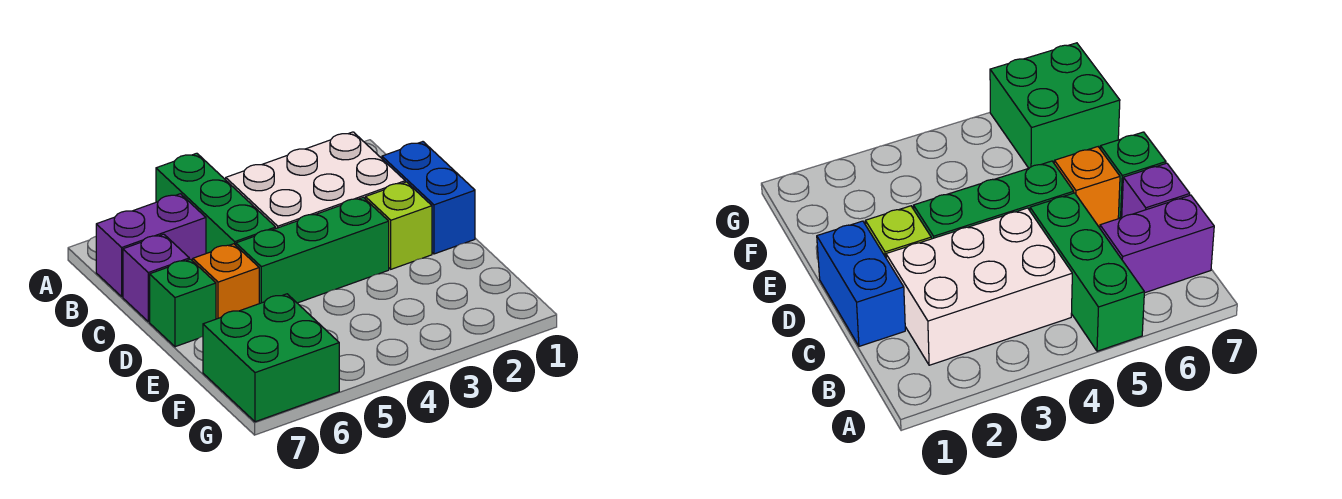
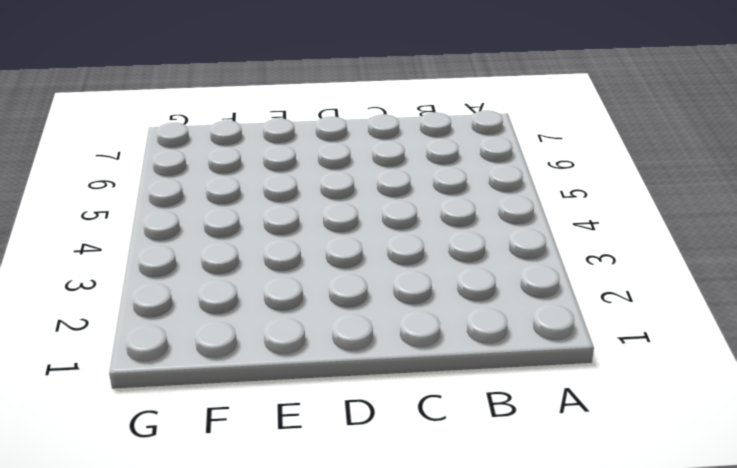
none -> green brick A5:C5 level 1
none -> white brick B2:C4 level 1

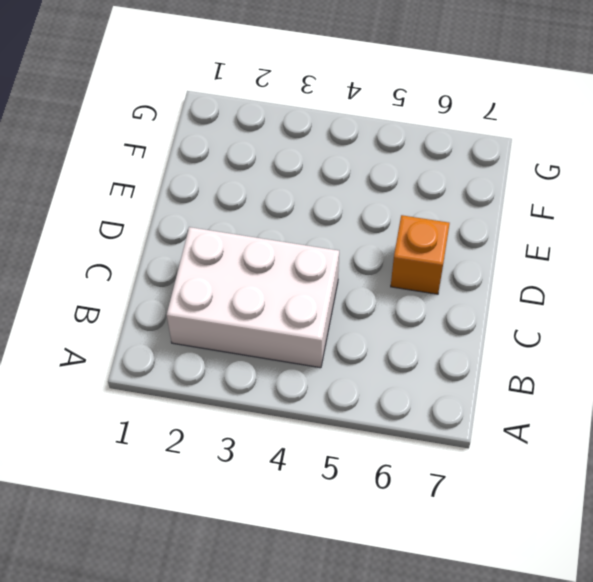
none -> green brick A5:C5 level 1
none -> purple brick B6:B7 level 1

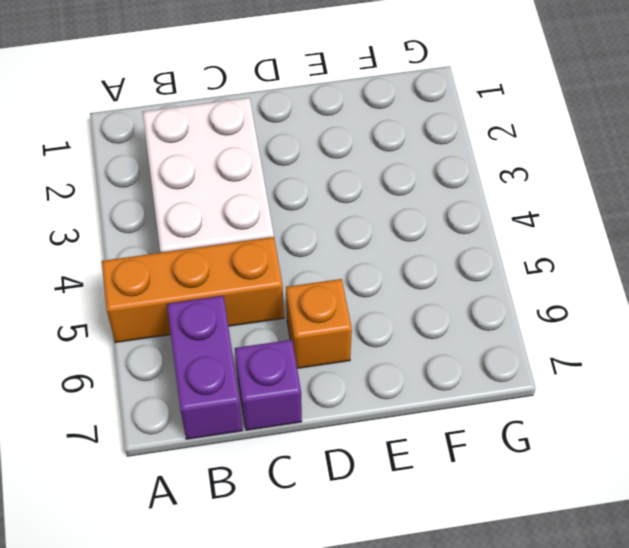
orange brick A5:C5 level 1 -> green brick A5:C5 level 1
none -> blue brick C1:D1 level 1
none -> lime brick D2 level 1

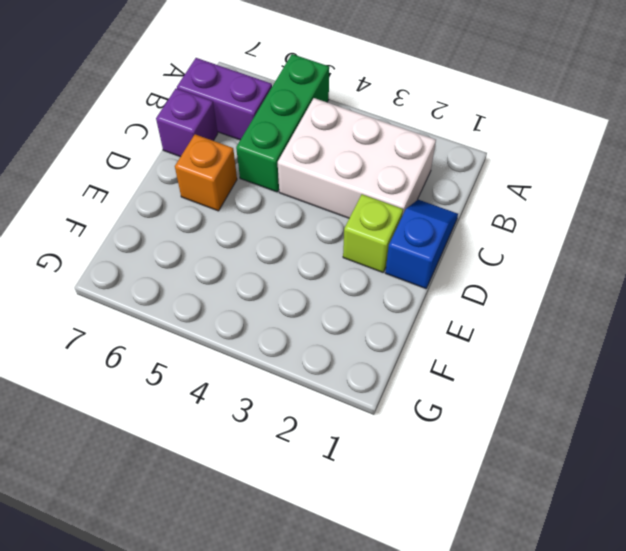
blue slope C1:D1 level 1 top D -> blue brick C1:D1 level 1
none -> green brick D3:D5 level 1
none -> green brick D7 level 1

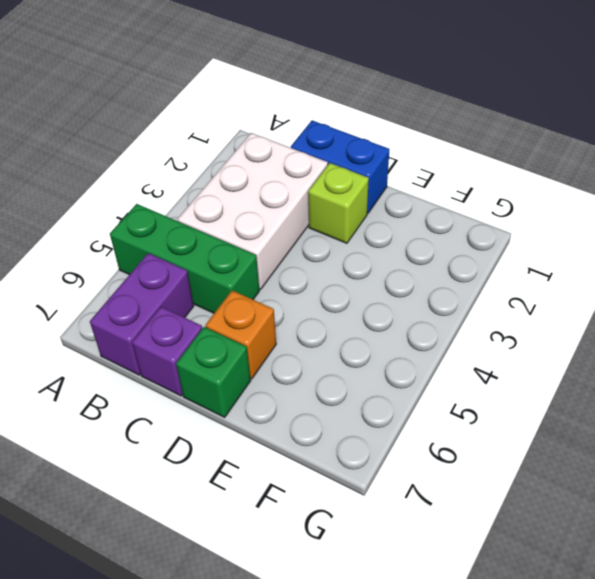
none -> green brick D3:D5 level 1
none -> green brick F6:G7 level 1

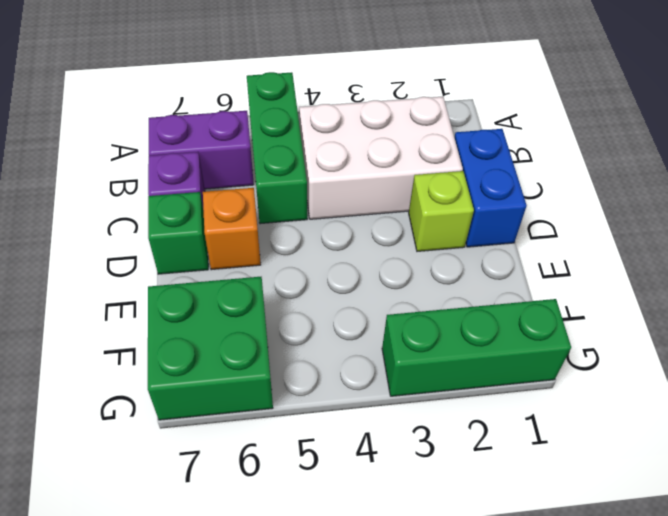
green brick G1:G3 level 1 -> green brick D3:D5 level 1

